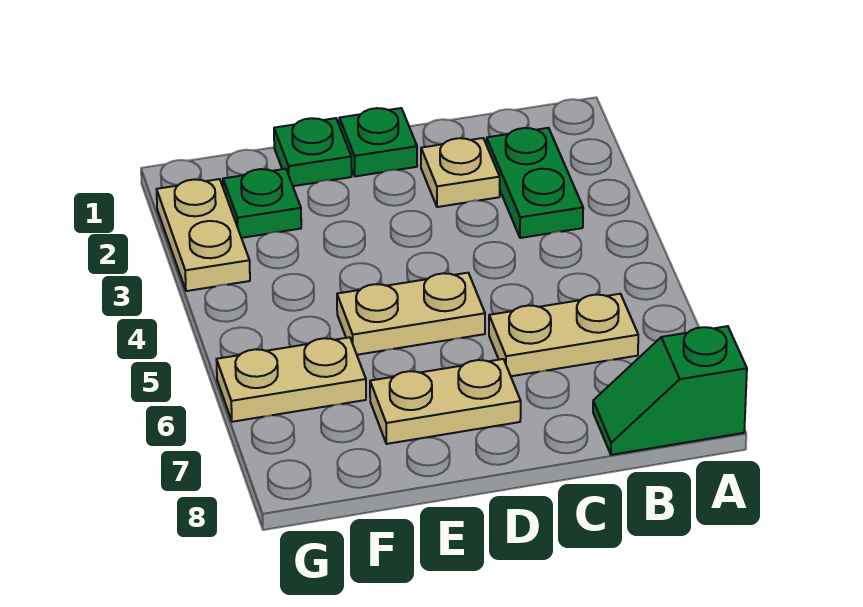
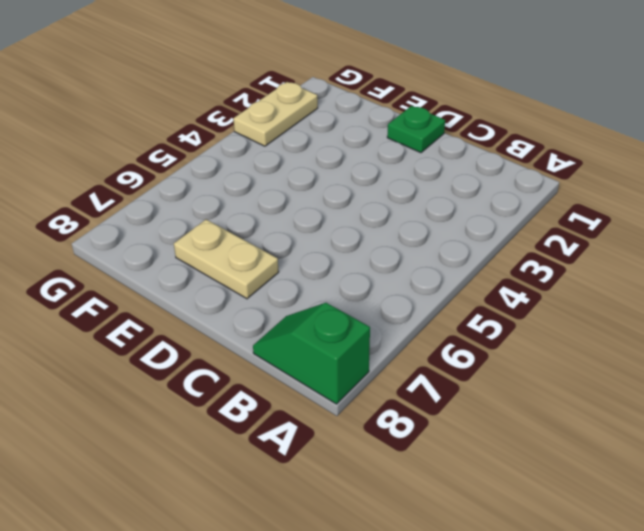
none -> green plate B2:B3 level 1
none -> tan plate B6:C6 level 1

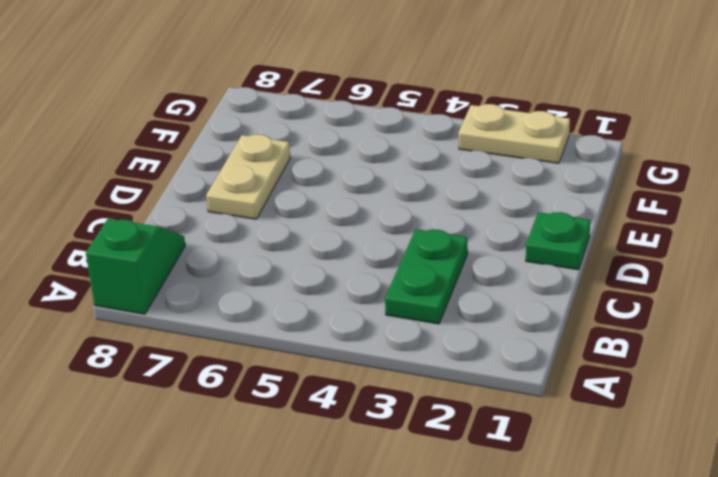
green plate B3:C3 level 1 -> green plate B2:B3 level 1
none -> tan plate B6:C6 level 1
none -> tan plate C2 level 1

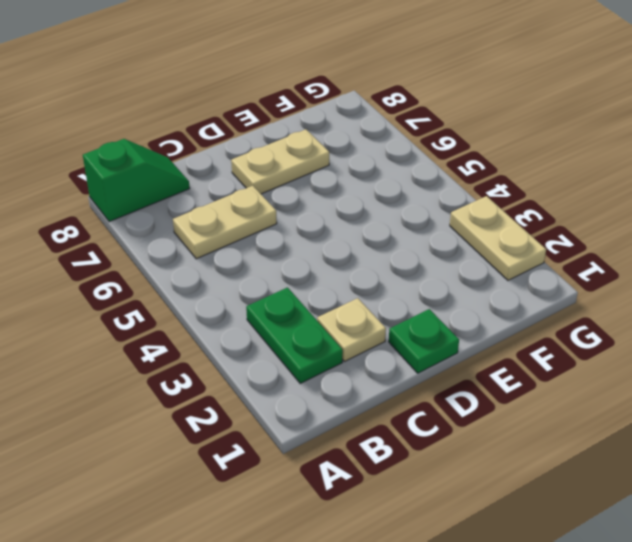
none -> tan plate D5:E5 level 1
none -> green plate E1 level 1

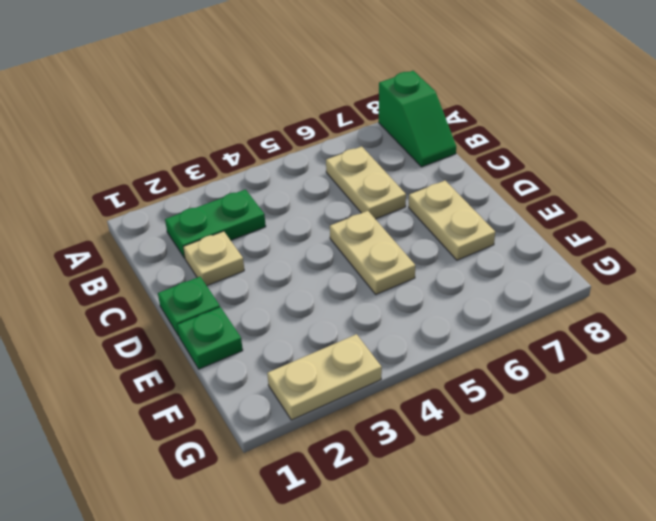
none -> green plate F2 level 1
none -> tan plate F6:G6 level 1

